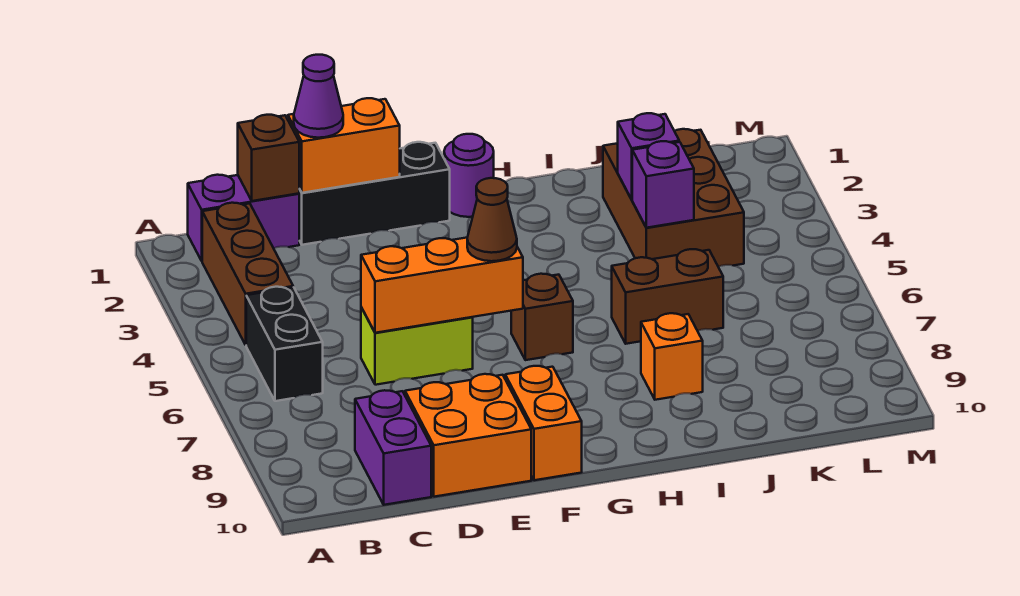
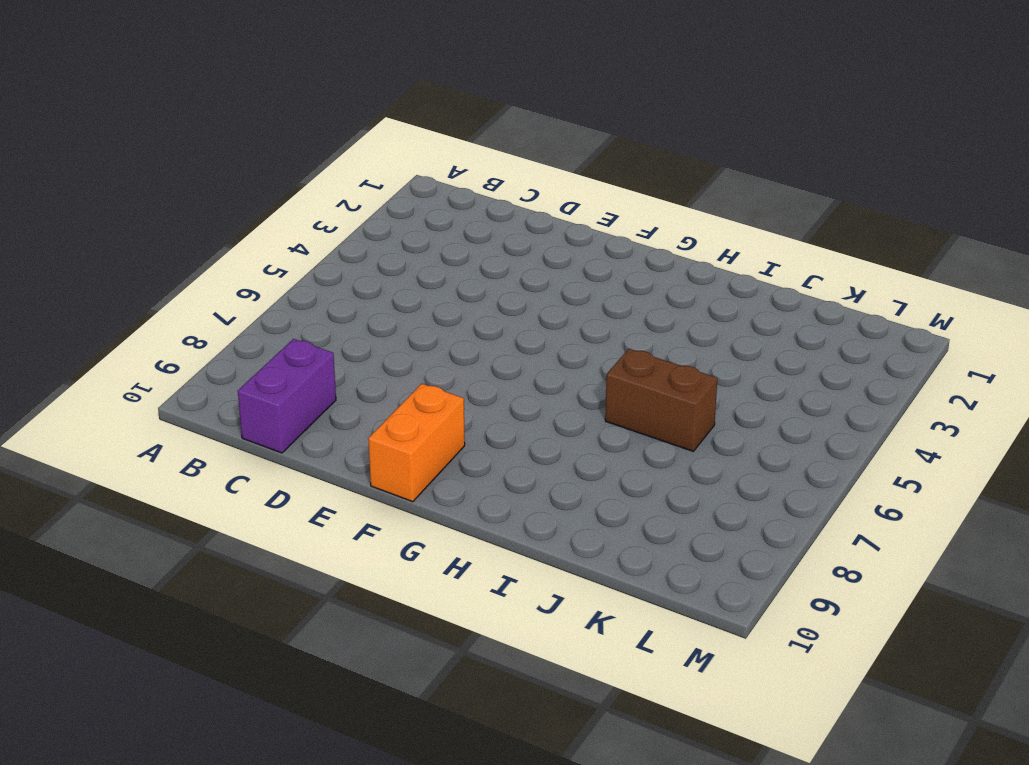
none -> purple brick B1:C1 level 1
none -> brown brick B2:B4 level 1
none -> black brick B5:B6 level 1

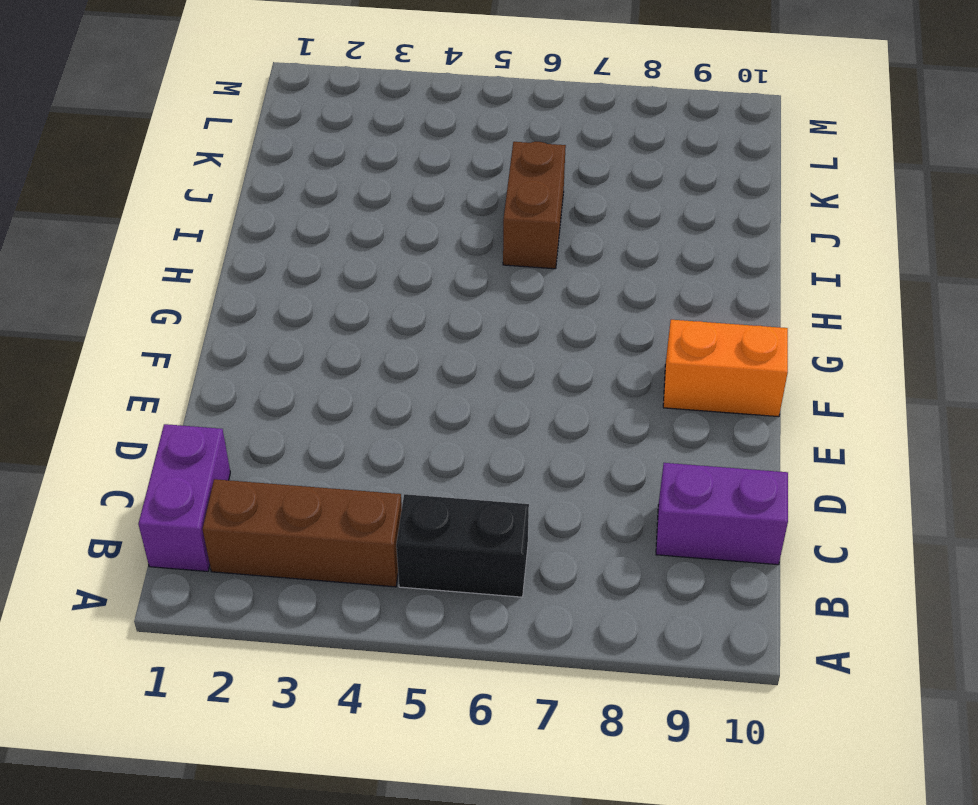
none -> black brick D1:F1 level 1
none -> lime brick D6:E6 level 1
none -> orange brick D9:E10 level 1

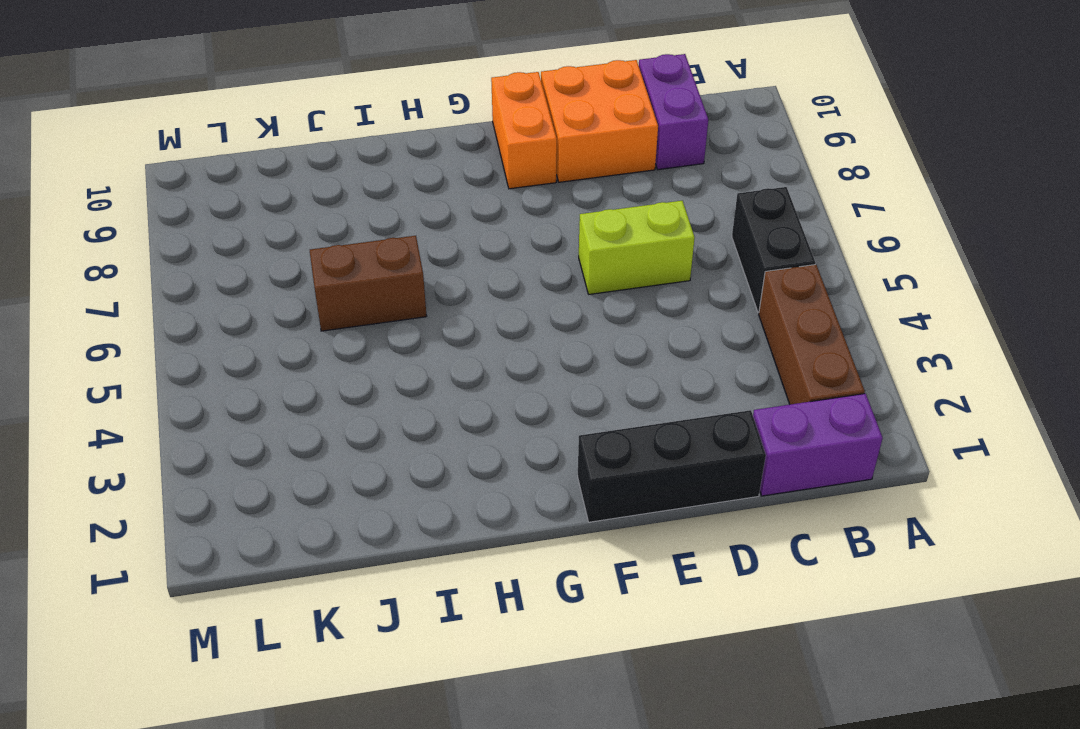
none -> purple round brick G1 level 1
none -> brown brick G6 level 1
none -> orange brick I8 level 1

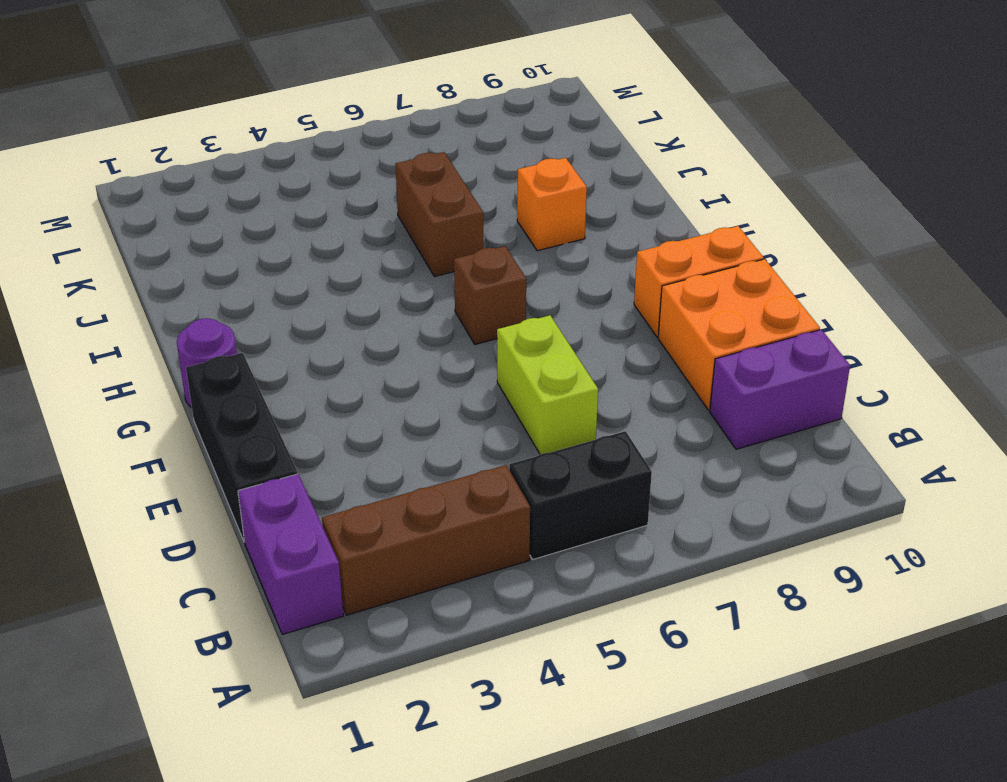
none -> brown brick J2:K4 level 1
none -> brown brick C1 level 2
none -> orange brick D1:E1 level 2

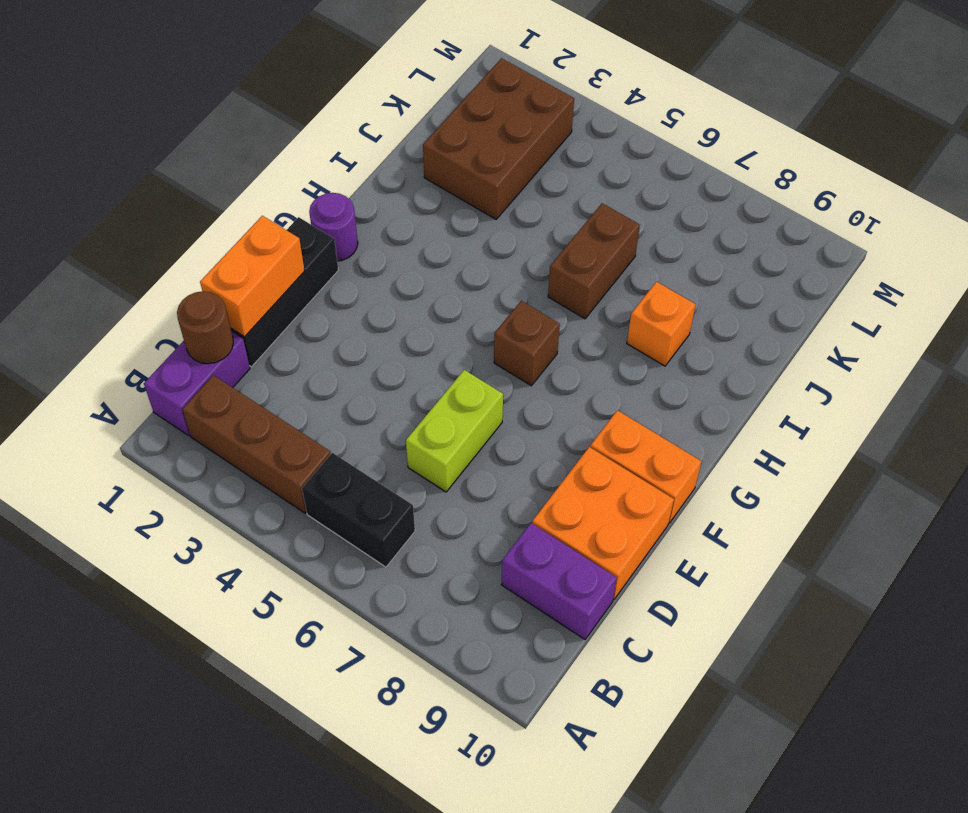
brown round brick C1 level 2 -> brown brick C1 level 2
brown brick J2:L3 level 1 -> brown brick J2:K4 level 1
none -> orange brick D6:F6 level 2
none -> purple brick J3 level 2
none -> purple brick J4 level 2

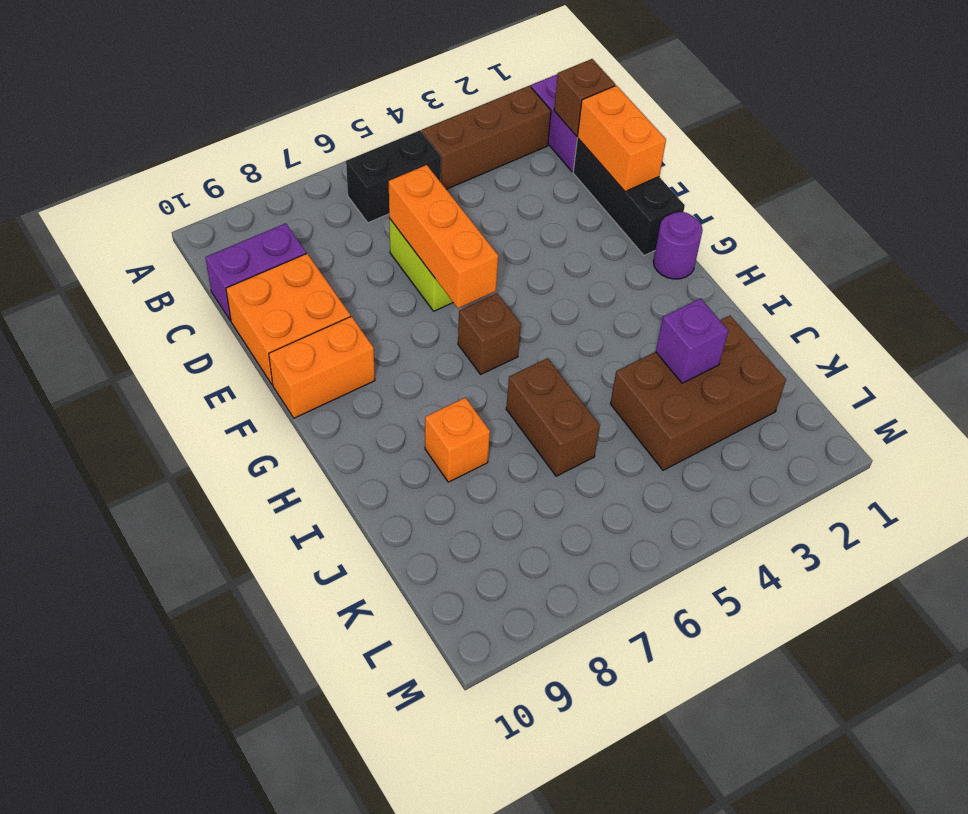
none -> purple brick J4 level 2
none -> purple cone D1 level 3
none -> brown cone F6 level 3

